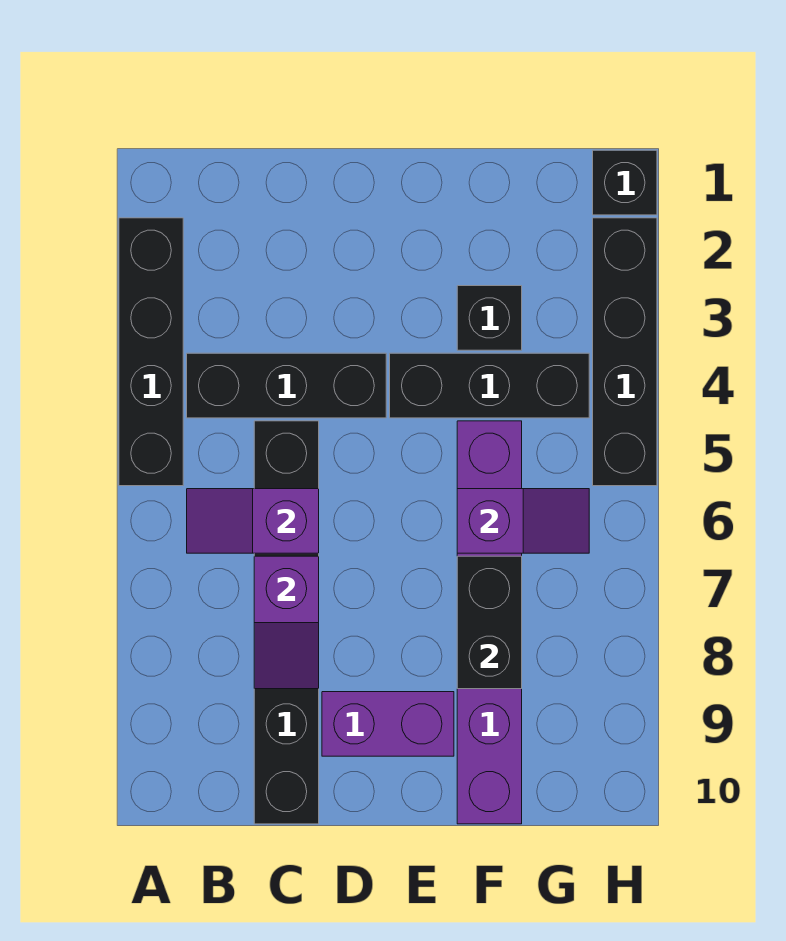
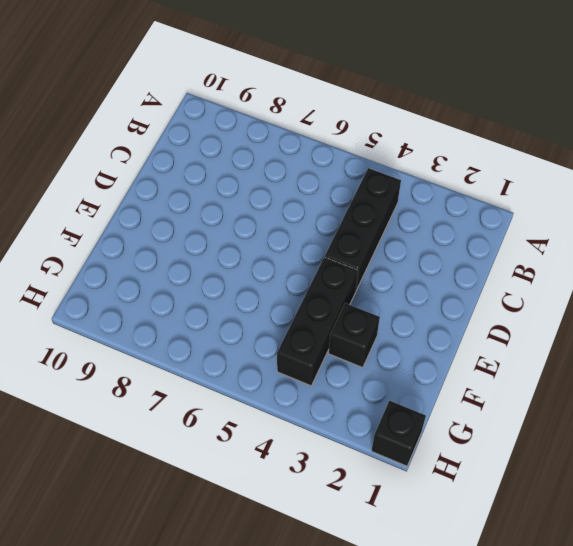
none -> black brick A2:A5 level 1
none -> black brick C5:C10 level 1
none -> purple brick D9:E9 level 1

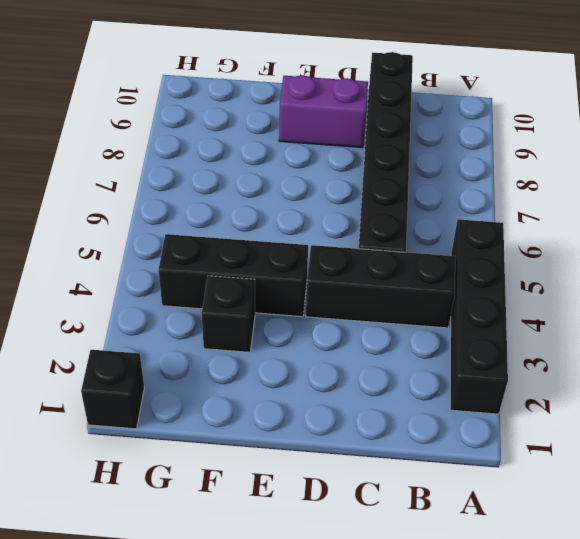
none -> purple brick F5:F10 level 1
none -> black brick H2:H5 level 1
none -> purple slope B6:C6 level 2 top C

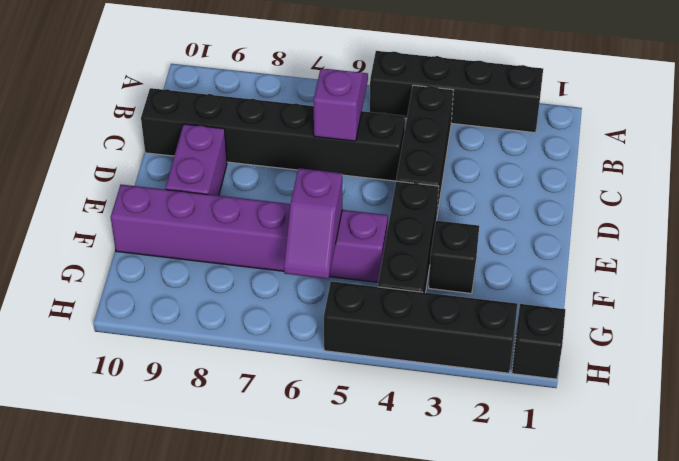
none -> purple slope C7:C8 level 2 top 7
none -> black brick F7:F8 level 2

